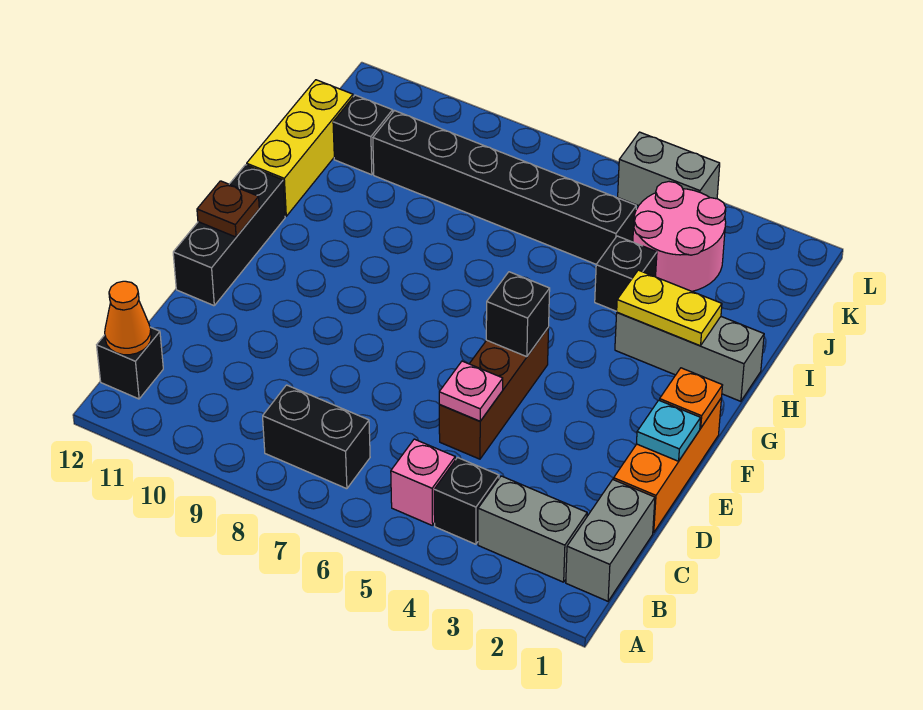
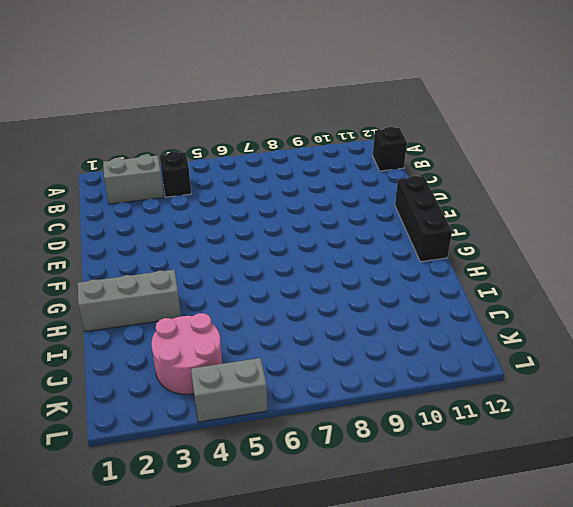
none -> grey brick B1:C1 level 1
none -> pink brick B5 level 1
none -> black brick B7:B8 level 1

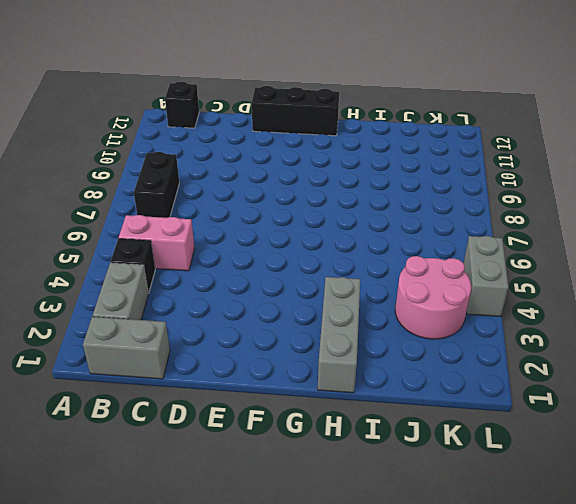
pink brick B5:C5 level 1 -> pink brick B5 level 1
none -> orange brick D1:F1 level 1
none -> brown brick D5:F5 level 1
none -> yellow brick H12:J12 level 1

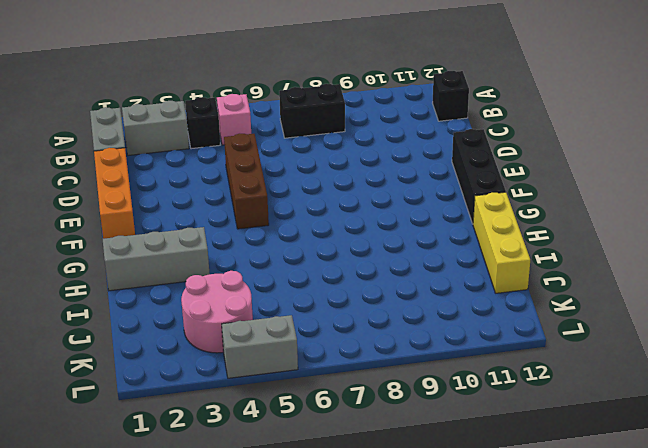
none -> black brick I4 level 1
none -> black brick J5:J10 level 1
none -> black brick J11 level 1

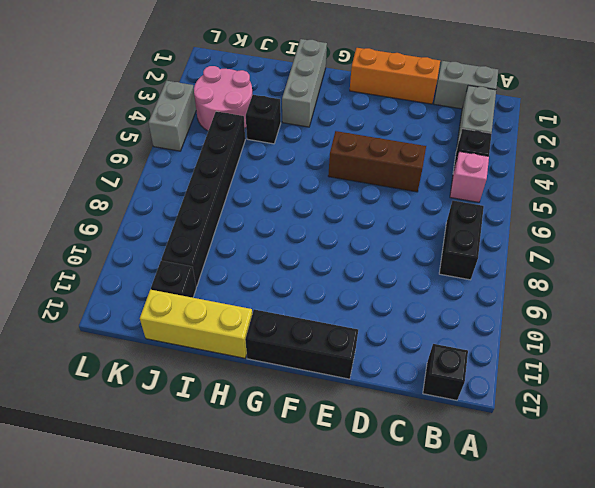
none -> orange cone B12 level 2
none -> pink plate D5 level 2
none -> cyan plate E1 level 2

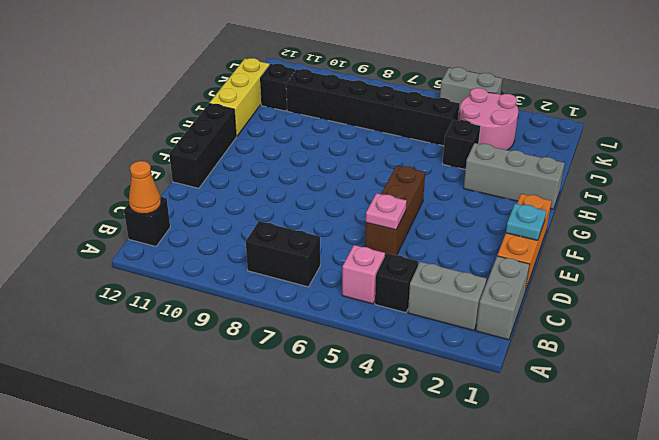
none -> orange plate F1 level 2
none -> black brick F5 level 2
none -> brown plate F12 level 2

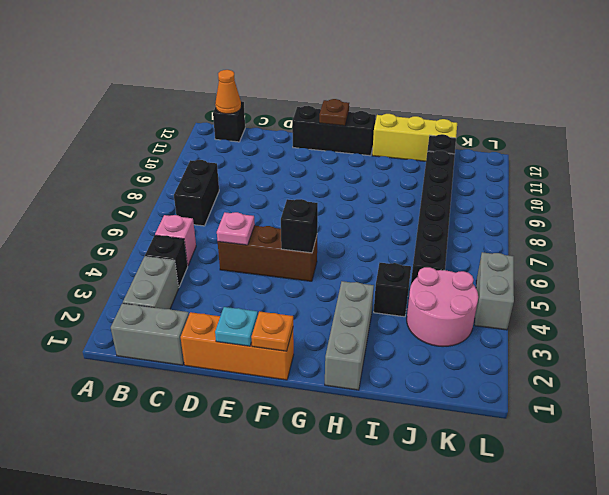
none -> yellow plate H2:H3 level 2

